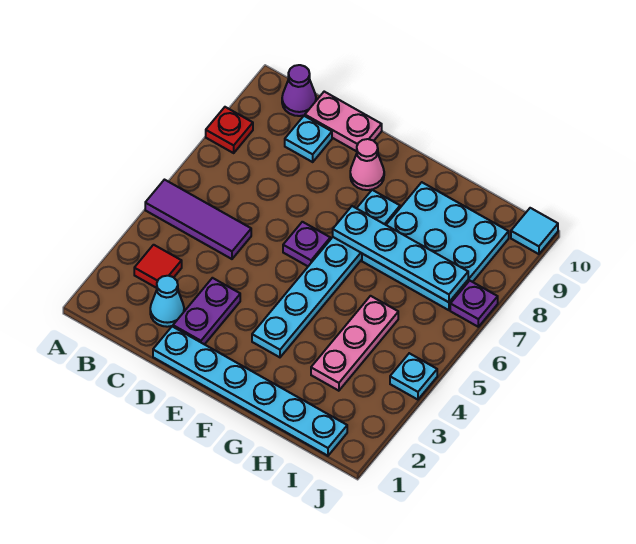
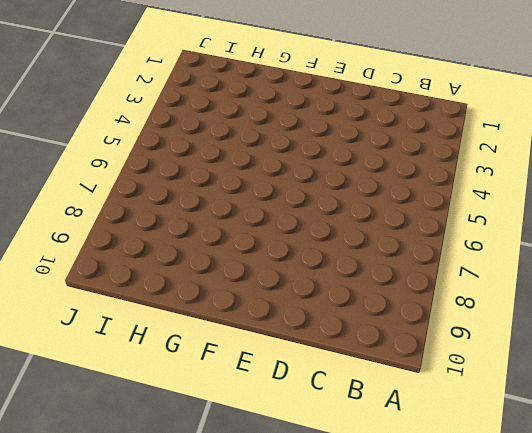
none -> purple tile A5:C5 level 1
none -> red plate A8 level 1
none -> red tile B3 level 1

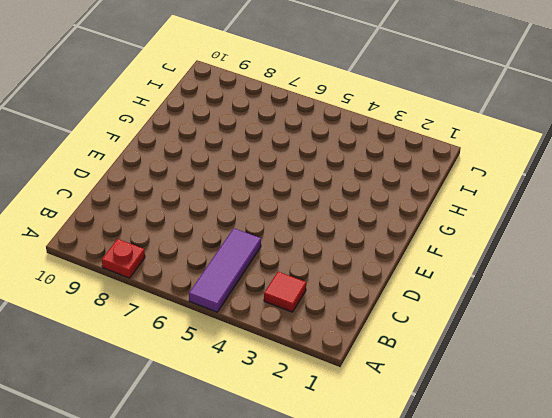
none -> purple cone B10 level 1
none -> cyan cone C2 level 1
none -> cyan plate C9 level 1

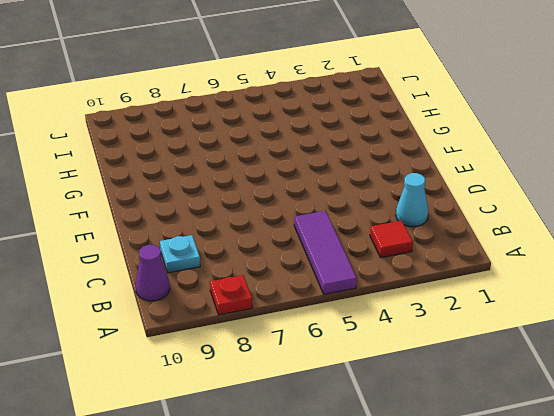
none -> pink plate C10:D10 level 1
none -> cyan plate D1:I1 level 1
none -> purple plate D2:D3 level 1

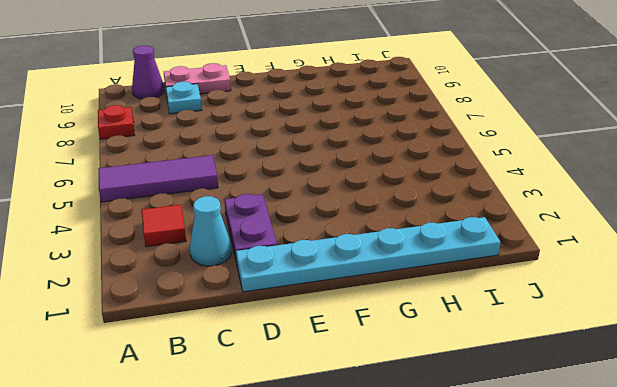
none -> purple plate E6 level 1
none -> pink cone E9 level 1
none -> cyan plate F3:F8 level 1

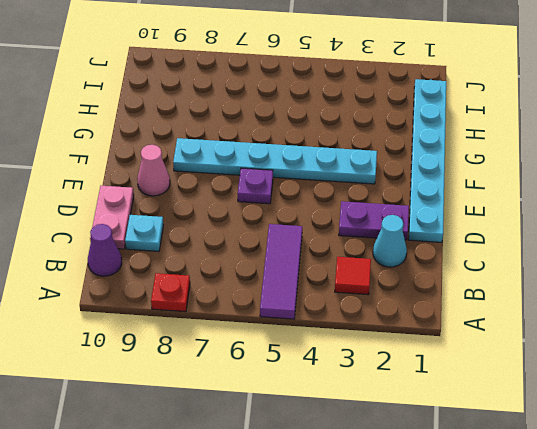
none -> cyan plate G7:I9 level 1
none -> pink plate H3:H5 level 1
none -> cyan plate J4 level 1

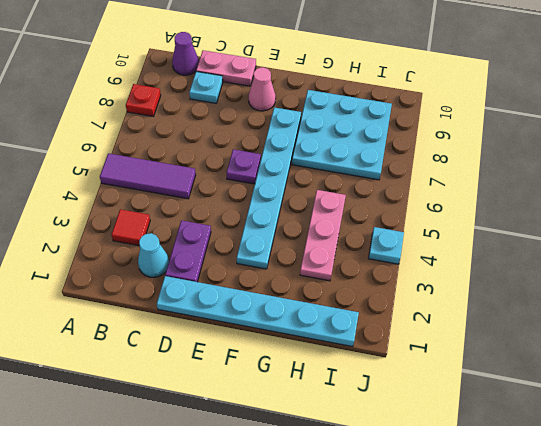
none -> purple plate J7 level 1
none -> cyan tile J10 level 1
none -> cyan plate F7:I7 level 2

